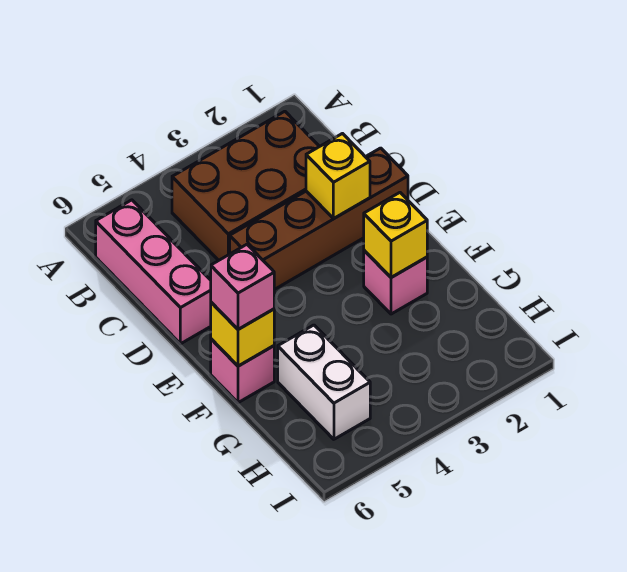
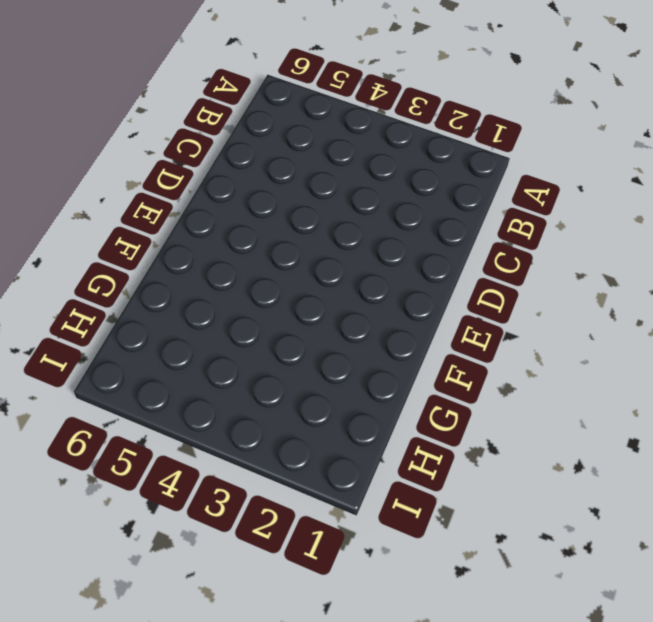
none -> brown brick B2:C4 level 1
none -> pink brick B6:D6 level 1

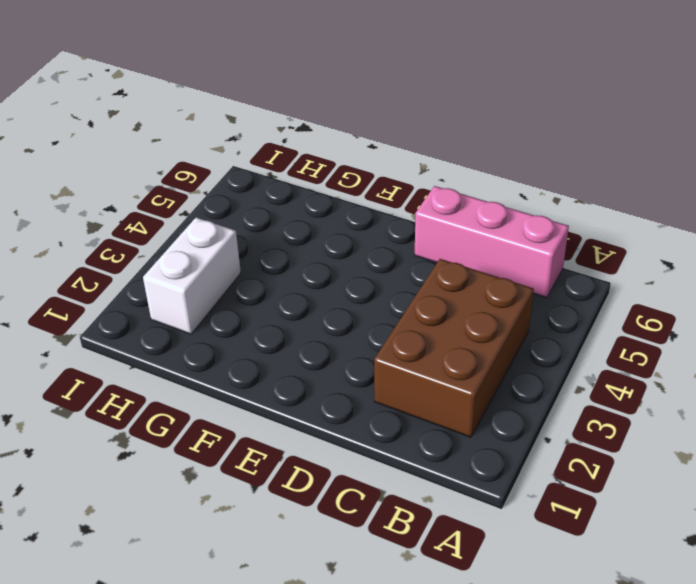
white brick H2:H3 level 1 -> white brick G5:H5 level 1
none -> brown brick D1:D4 level 1
none -> pink brick F2 level 1

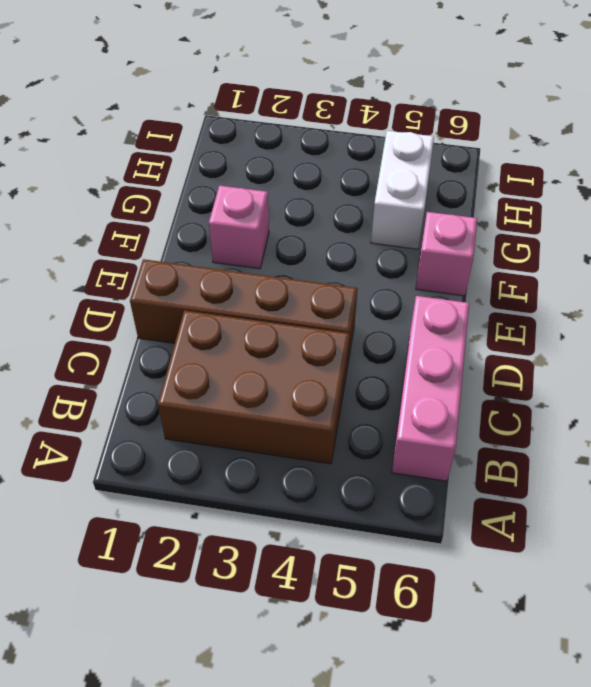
none -> yellow brick D2 level 2
none -> yellow brick F2 level 2

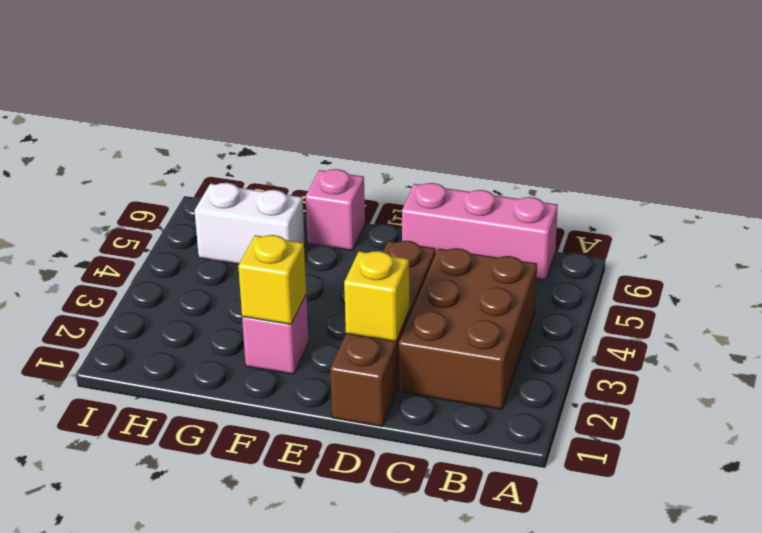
none -> yellow brick F6 level 2
none -> pink brick F6 level 3

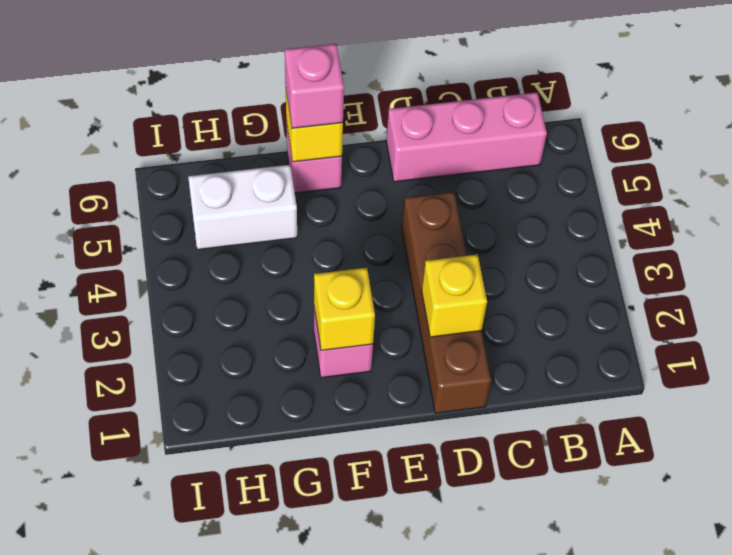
none -> brown brick B2:C4 level 1

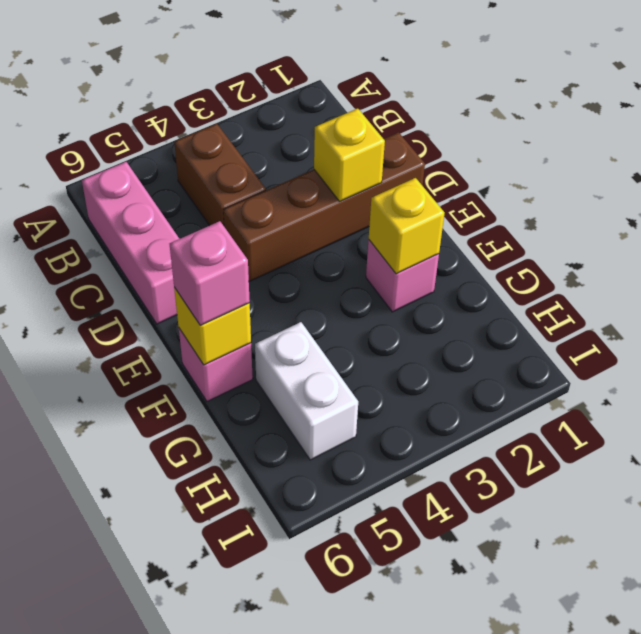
brown brick B4:C4 level 1 -> brown brick B2:C4 level 1

